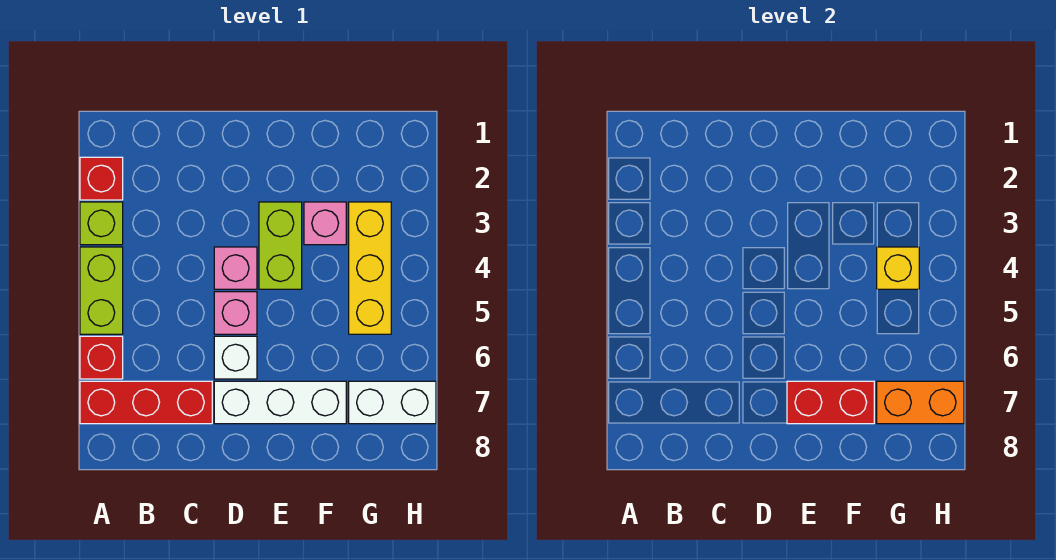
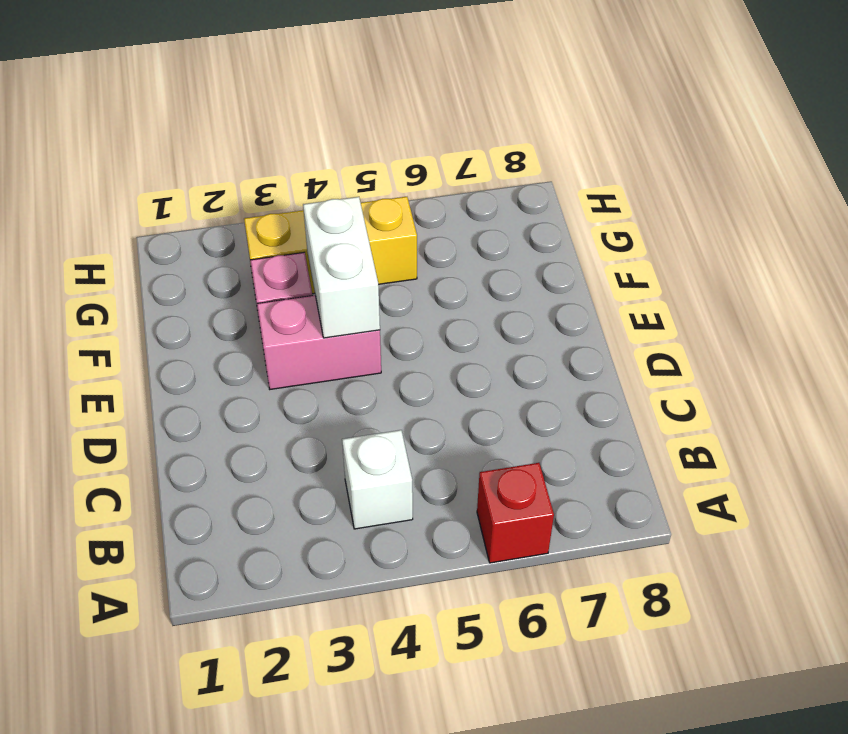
white brick B4 level 1 -> white brick D6 level 1
pink brick E3:E4 level 1 -> lime brick E3:E4 level 1
white brick E4:F4 level 2 -> white brick G7:H7 level 1
none -> red brick A2 level 1
none -> lime brick A3 level 1
none -> lime brick A4:A5 level 1

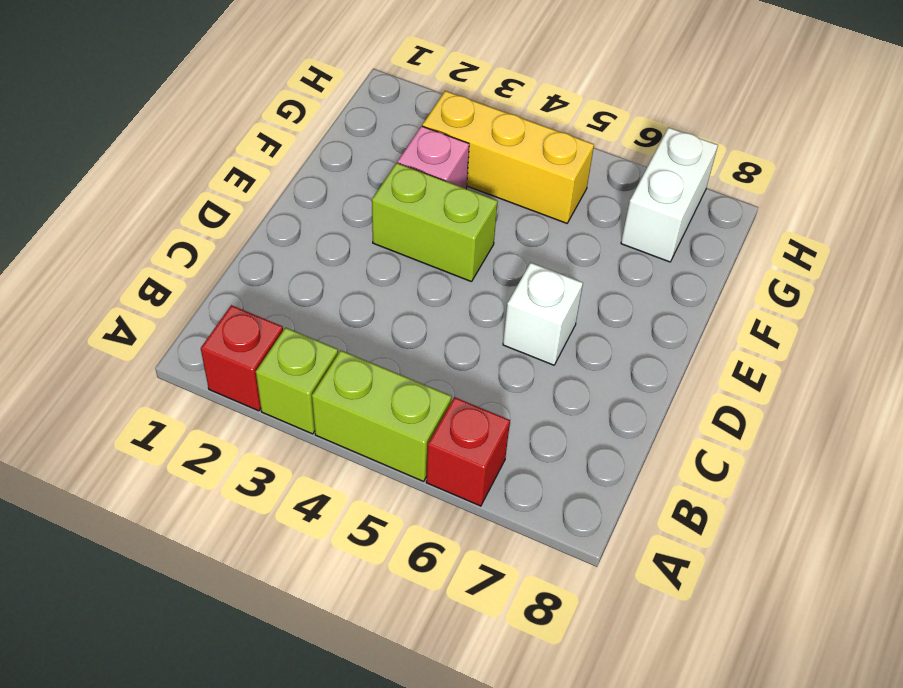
none -> red brick A7:C7 level 1
none -> pink brick D4 level 1
none -> pink brick D5 level 1

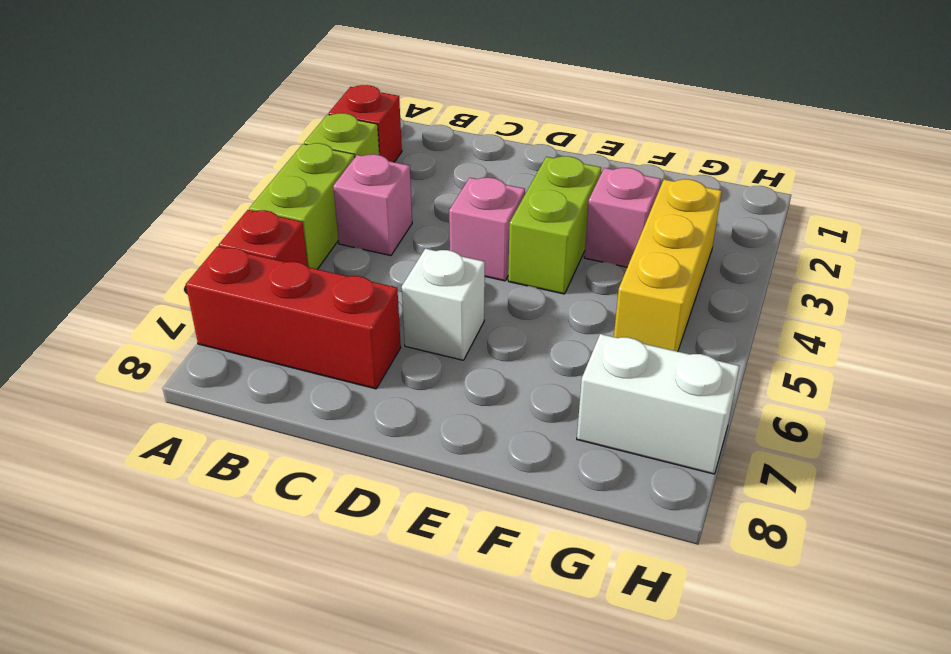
pink brick B4 level 1 -> pink brick D5 level 1
none -> white brick D7:F7 level 1
none -> red brick E7:F7 level 2
none -> yellow brick G4 level 2

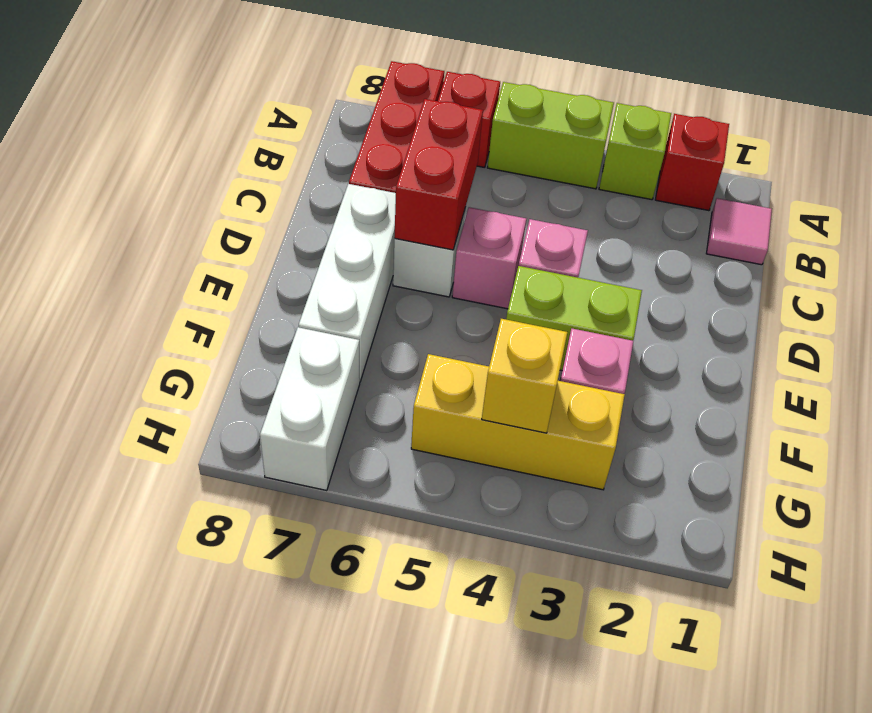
pink tile B1 level 1 -> none
red brick C6:D6 level 2 -> red brick E7:F7 level 2
none -> orange brick G7:H7 level 2

